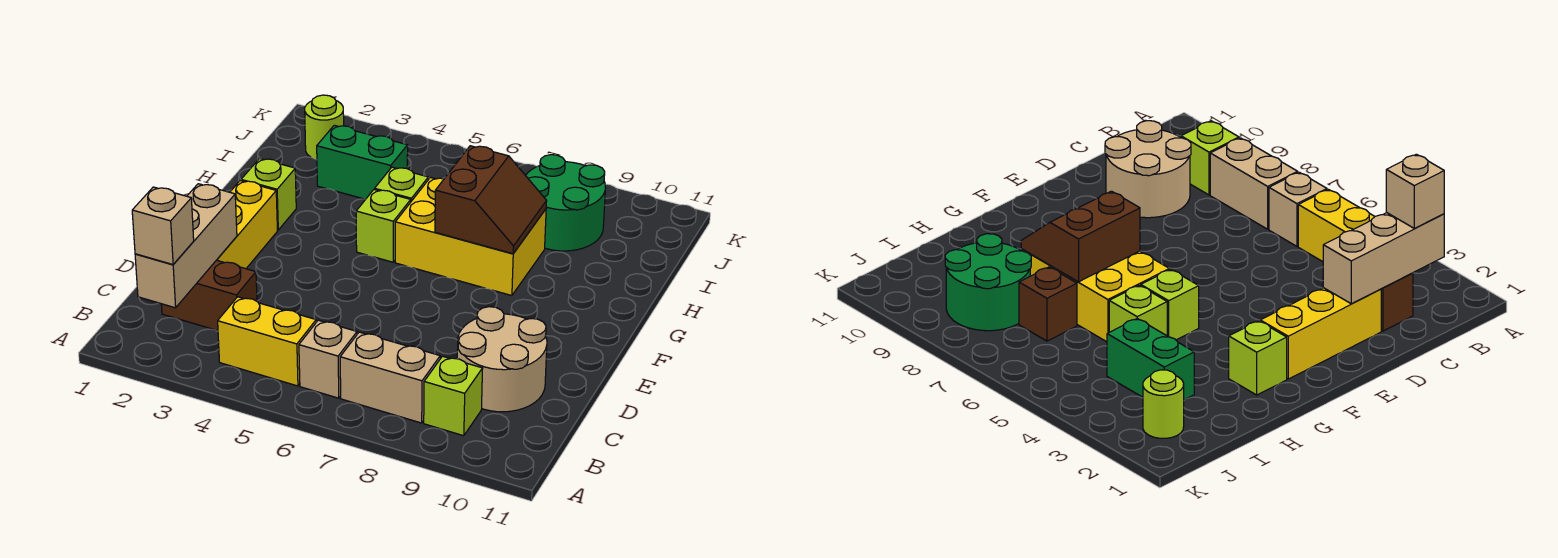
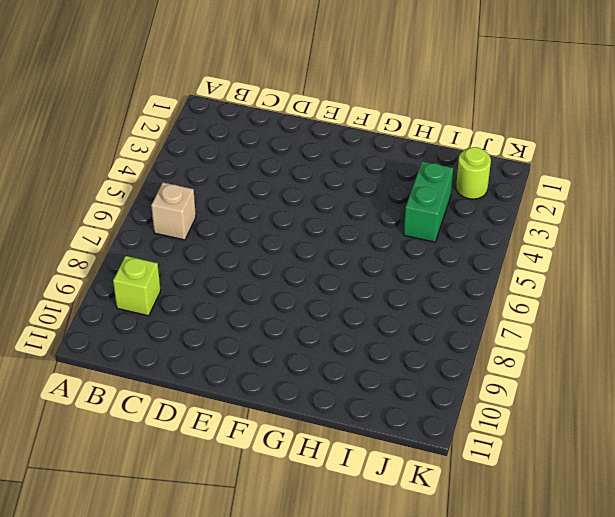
none -> yellow brick B4:B5 level 1
none -> tan brick B7:B8 level 1
none -> brown brick C2:C3 level 1

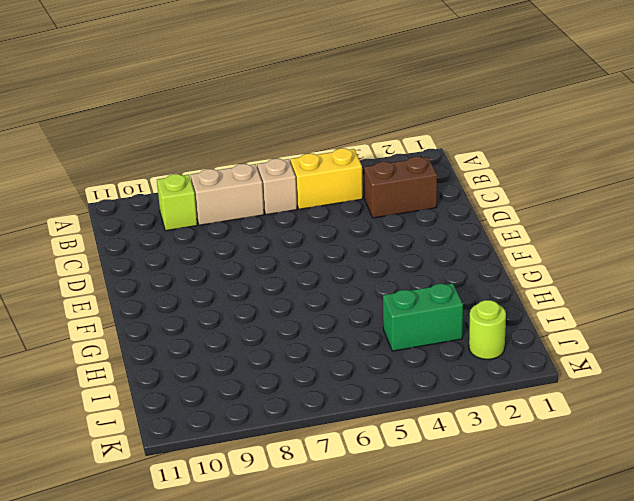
none -> tan round brick C9:D10 level 1
none -> yellow brick D2:F2 level 1
none -> lime brick G2 level 1

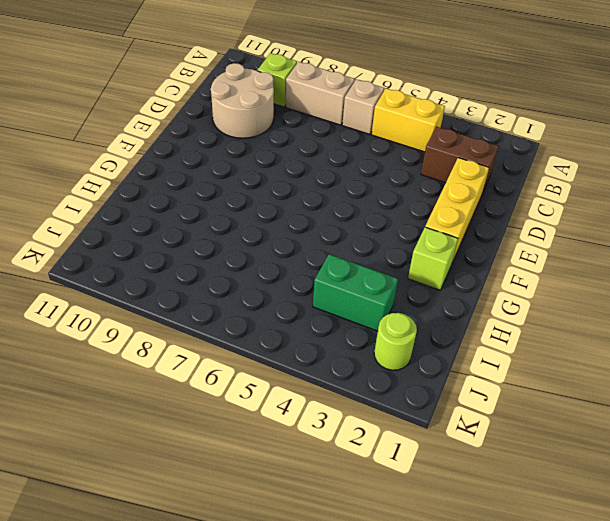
none -> lime brick G5 level 1
none -> yellow brick G6:H8 level 1
none -> lime brick H5 level 1

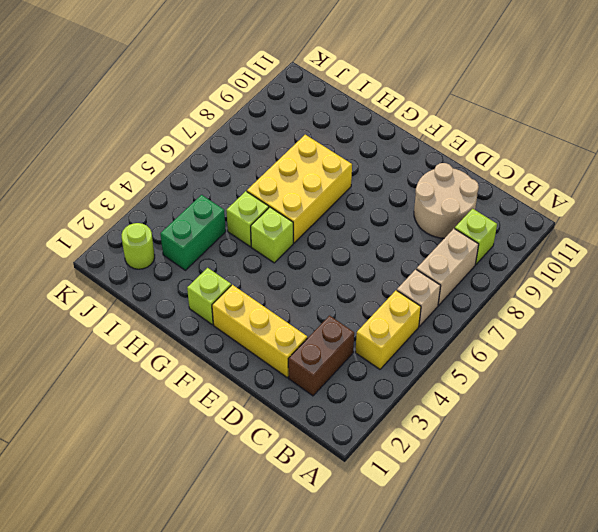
none -> brown brick I7 level 1
none -> green round brick I8:J9 level 1
none -> tan brick B2:D2 level 2

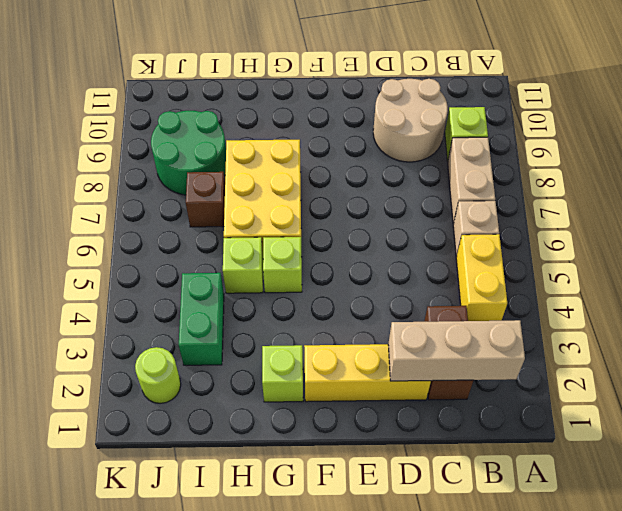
none -> brown slope G7:H8 level 2 top 7
none -> tan brick B2 level 3

